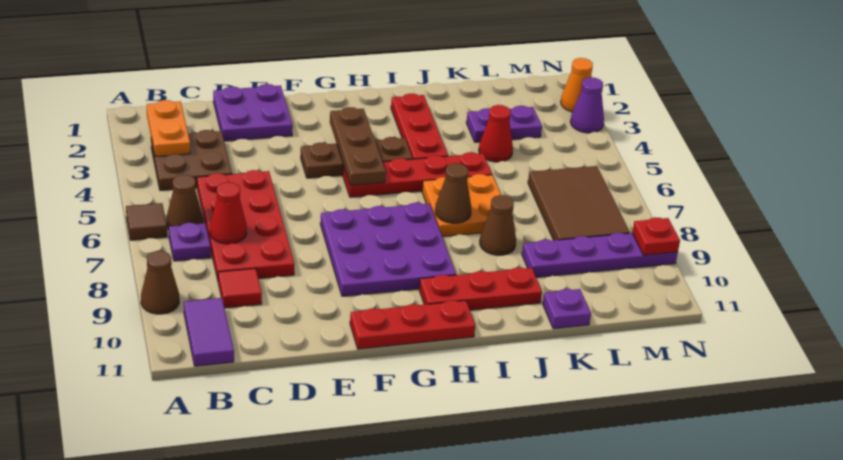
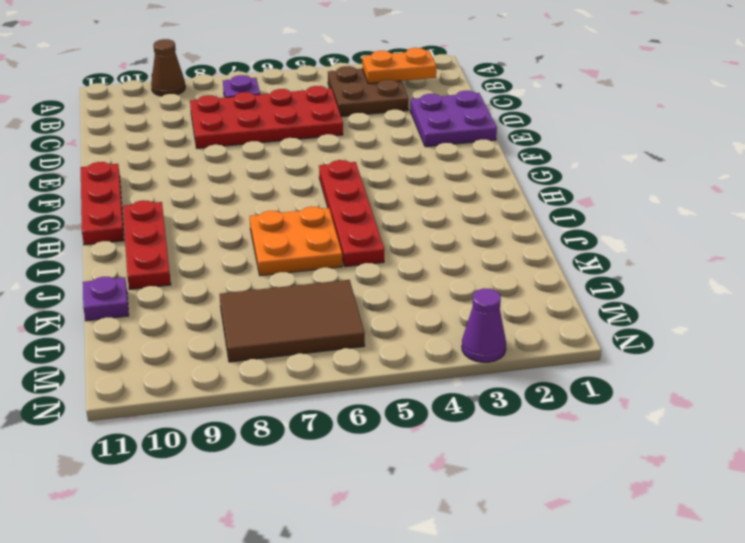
none -> brown tile A6 level 1
none -> brown cone B6 level 1
none -> purple tile B10:B11 level 1

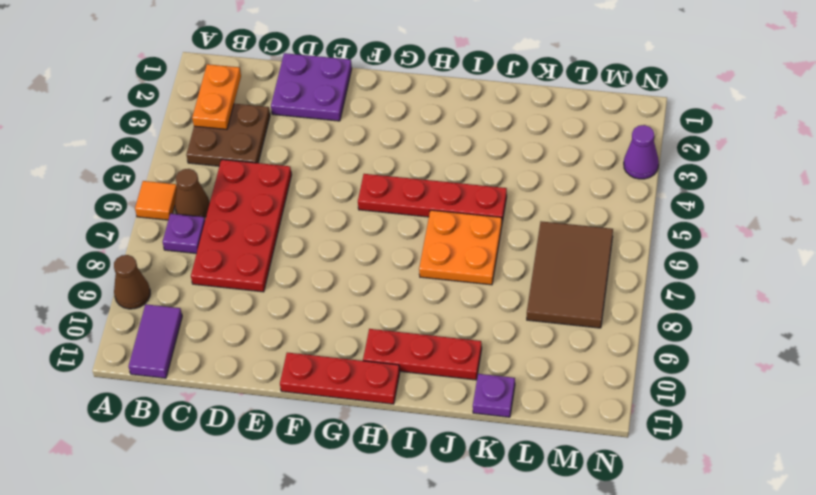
orange tile A6 level 1 -> brown tile A6 level 1
none -> red tile C9 level 1
none -> brown plate F4:H4 level 1
none -> purple plate F7:H9 level 1

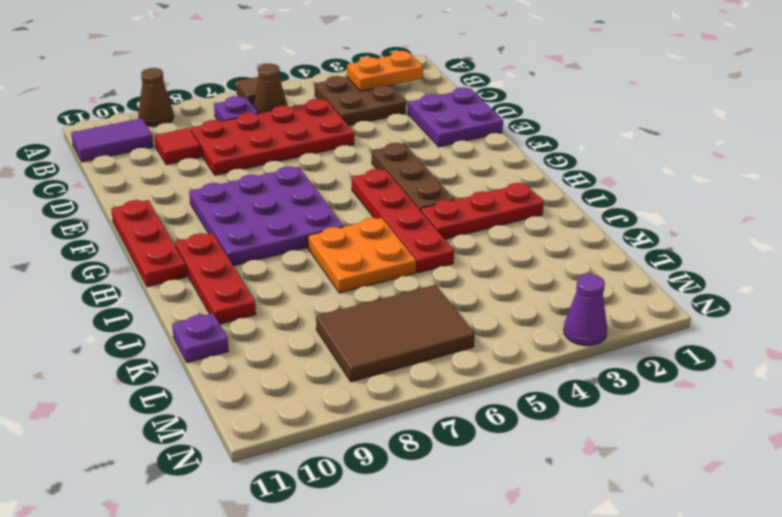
none -> brown cone J8 level 1
none -> purple plate K3:L3 level 1
none -> red cone K4 level 1

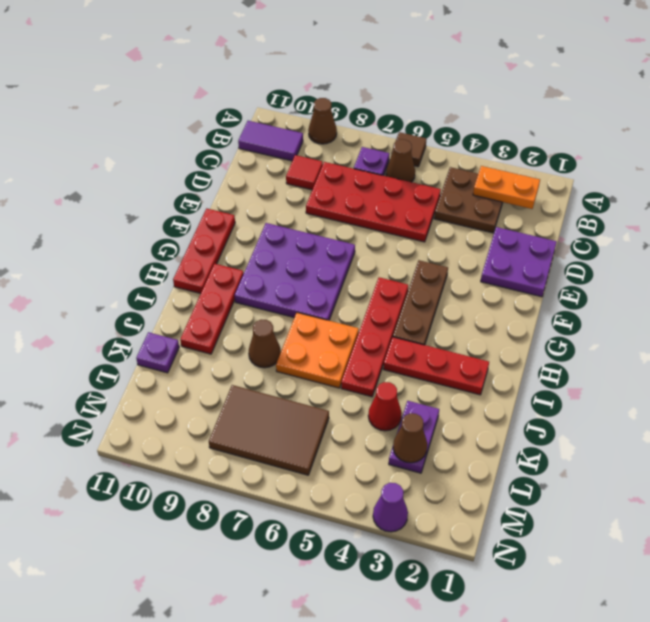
brown cone L3 level 2 -> brown cone I7 level 2
none -> purple plate K9:N9 level 1
none -> orange cone N2 level 1
none -> red cone C7 level 2

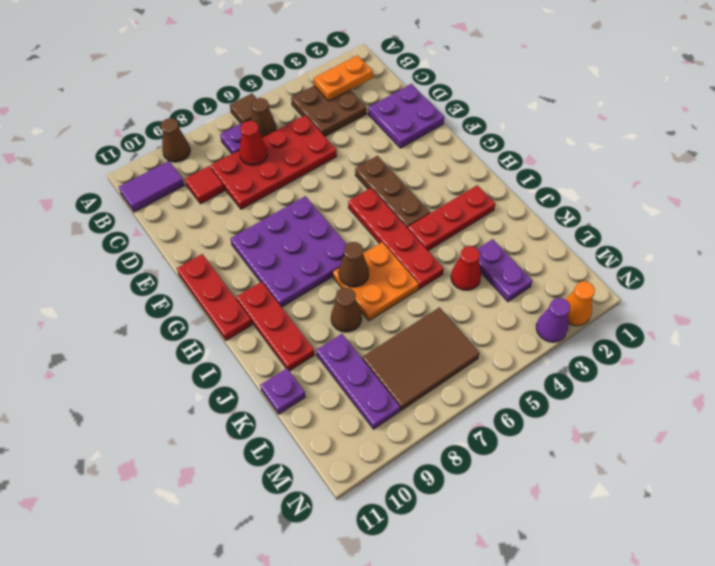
purple plate K9:M9 level 1 -> purple plate K9:N9 level 1
none -> brown plate G3:G5 level 2
none -> red plate N9 level 2

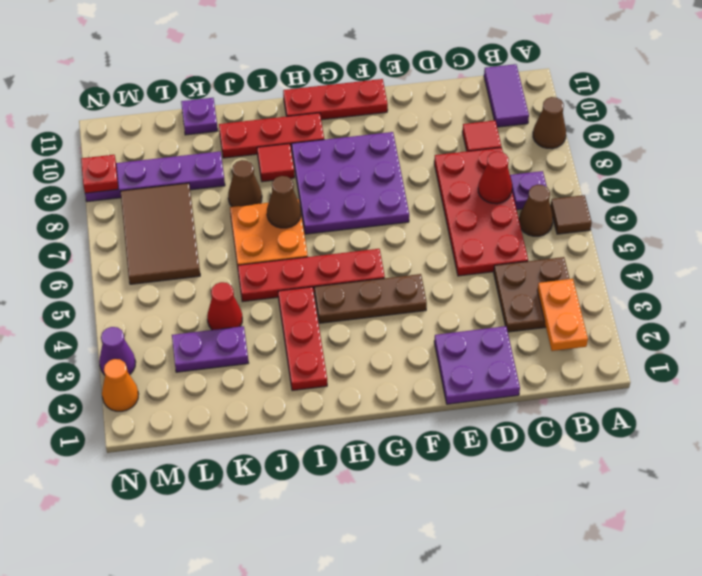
red tile I9 level 1 -> none
none -> brown plate G3:G5 level 2

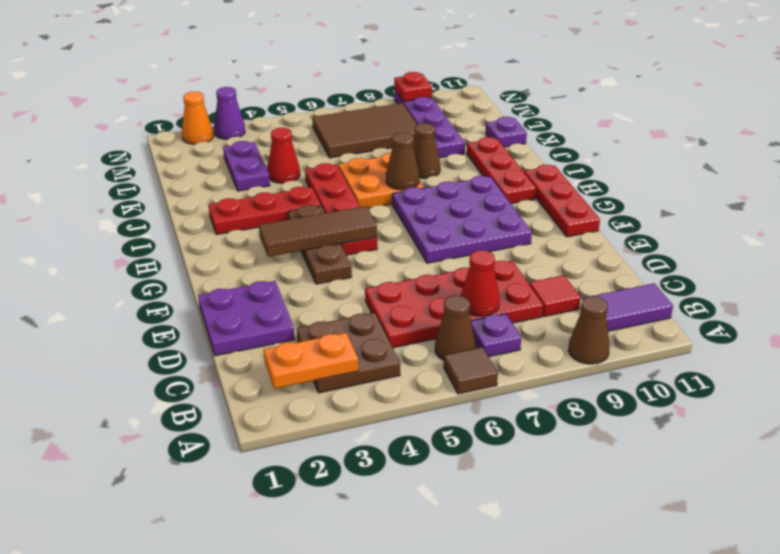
brown tile G3:G5 level 2 -> brown plate G3:G5 level 2

